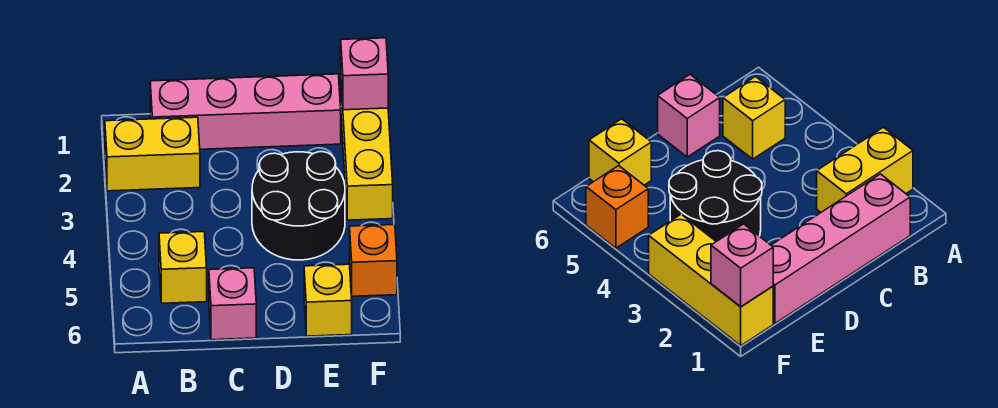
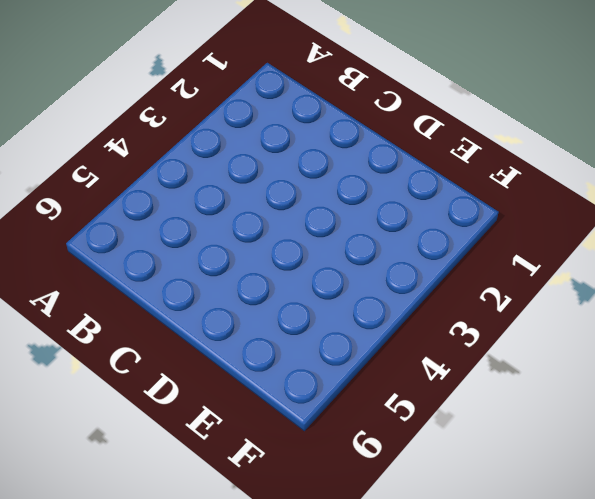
none -> yellow brick A2:B2 level 1
none -> pink brick B1:E1 level 1

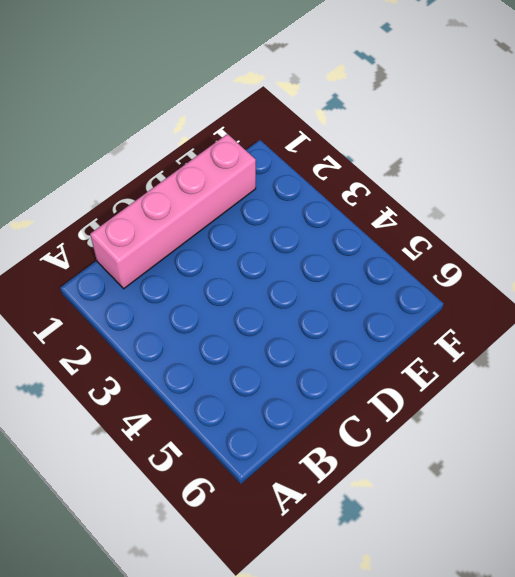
none -> yellow brick A2:B2 level 1
none -> yellow brick B5 level 1

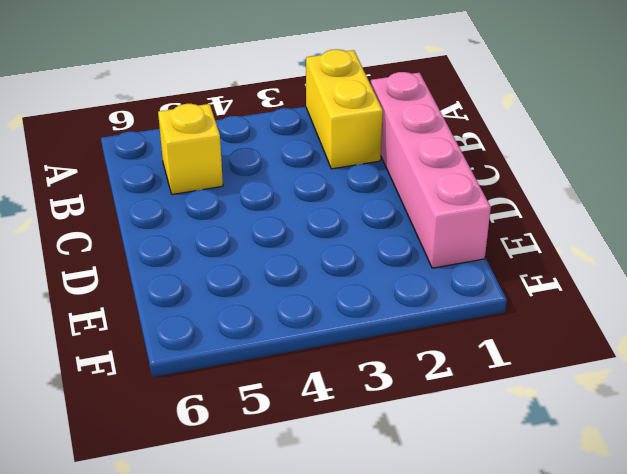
none -> pink brick C6 level 1
none -> black round brick D3:E4 level 1

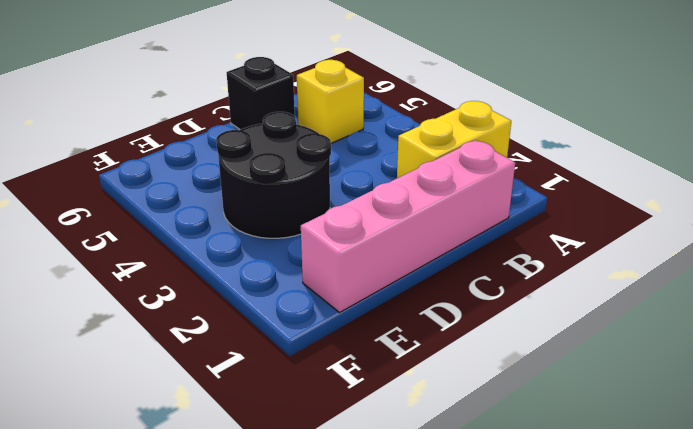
black brick C6 level 1 -> pink brick C6 level 1
none -> yellow brick E6 level 1
none -> yellow brick F1:F3 level 1

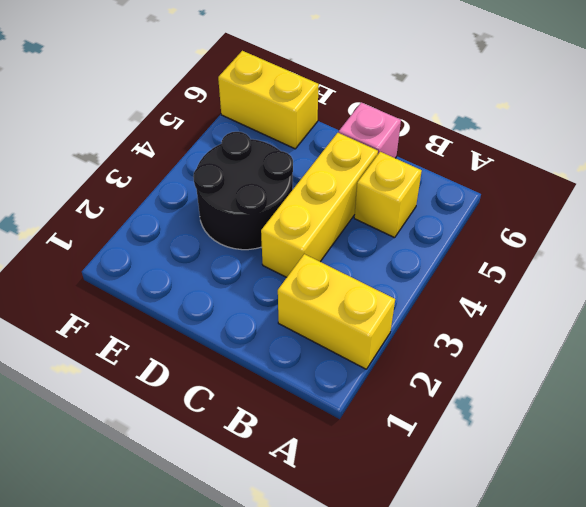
yellow brick C3:C5 level 1 -> yellow brick F1:F3 level 1
yellow brick E6:F6 level 1 -> yellow brick E6 level 1
none -> pink brick B1:E1 level 1
none -> orange brick F5 level 1

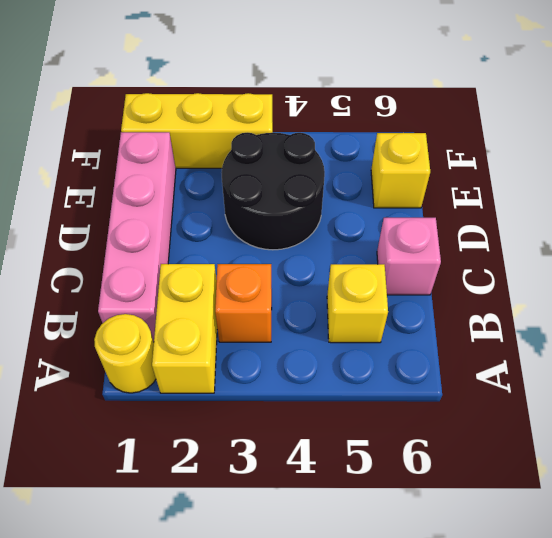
yellow round brick A1 level 1 -> none
orange brick B3 level 1 -> orange brick F5 level 1
none -> pink brick F1 level 2

